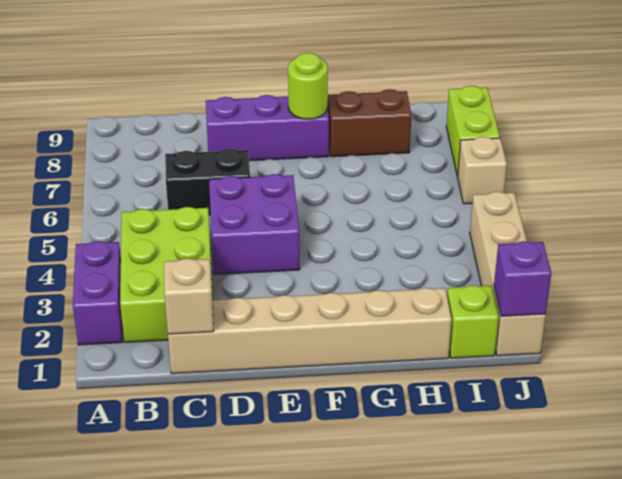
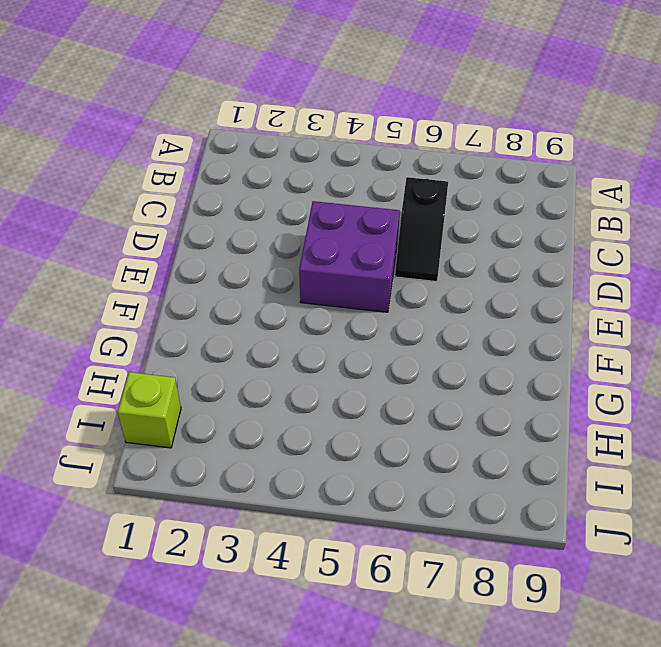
black slope C6:D6 level 1 top C -> black brick C6:D6 level 1
none -> purple brick A2:A3 level 1
none -> lime brick B2:C4 level 1
none -> tan brick C1:H1 level 1

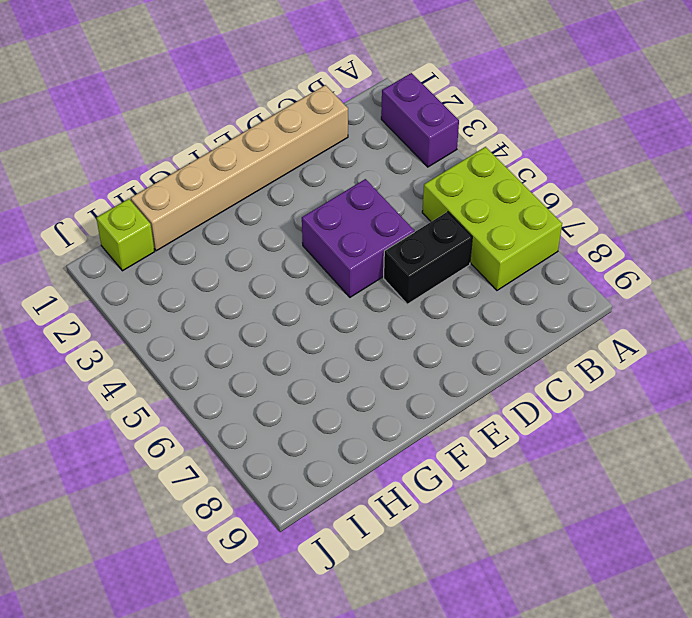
lime brick A5:B7 level 1 -> lime brick B2:C4 level 1
none -> purple brick D8:F8 level 1
none -> brown brick G8:H8 level 1
none -> tan brick J1:J4 level 1

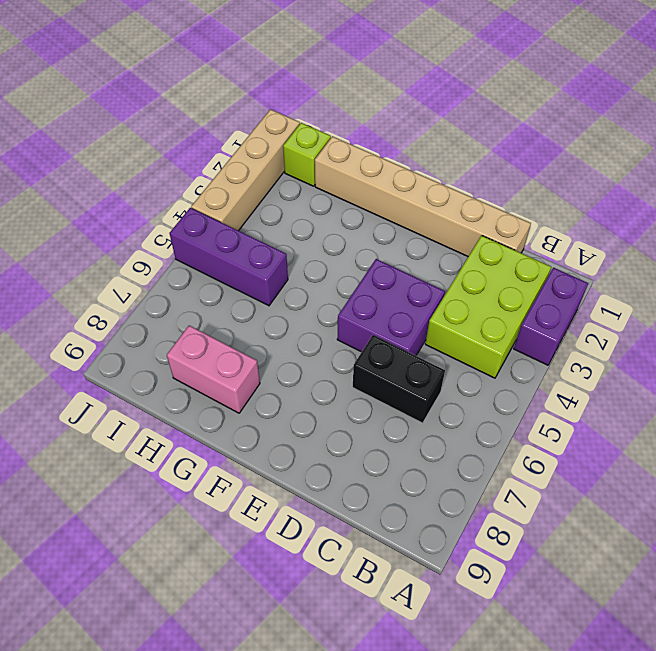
pink brick G8:H8 level 1 -> brown brick G8:H8 level 1
purple brick H5:J5 level 1 -> purple brick D8:F8 level 1
none -> tan brick J6 level 1
none -> lime brick J7:J8 level 1
none -> tan brick C1 level 2

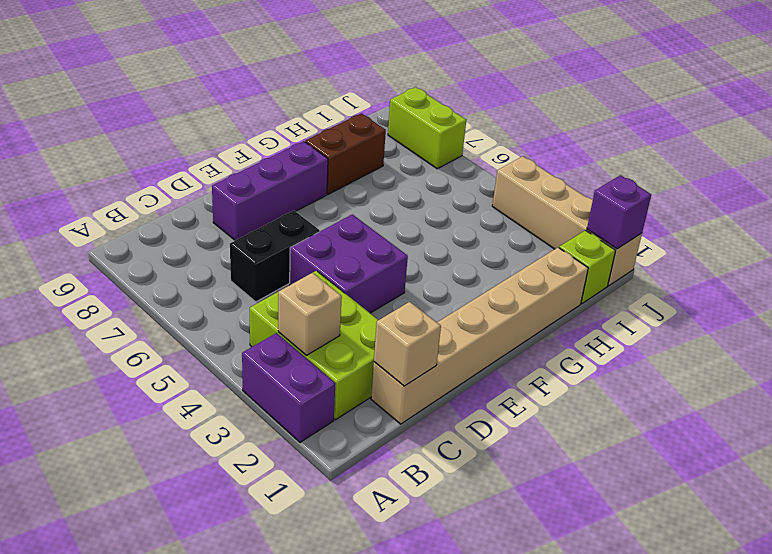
tan brick B3 level 2 -> tan brick J6 level 1
none -> lime round brick F8 level 2

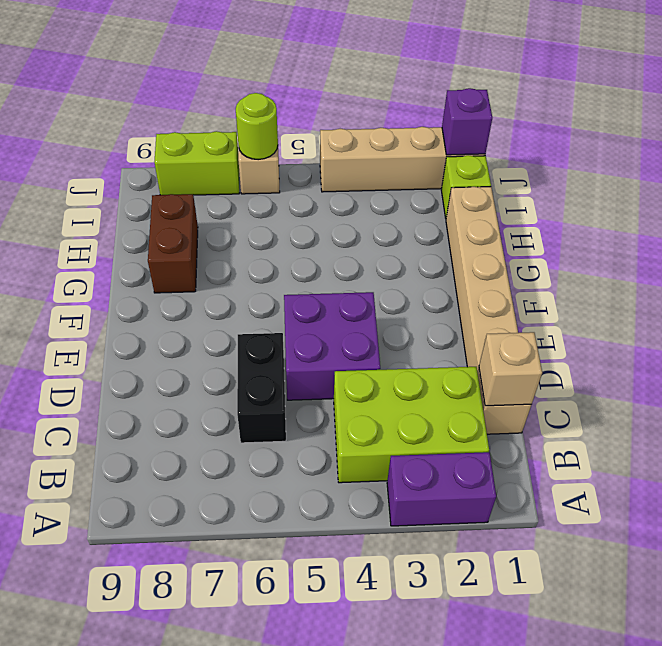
lime round brick J6 level 2 -> lime round brick F8 level 2
none -> purple brick D8:F8 level 1

